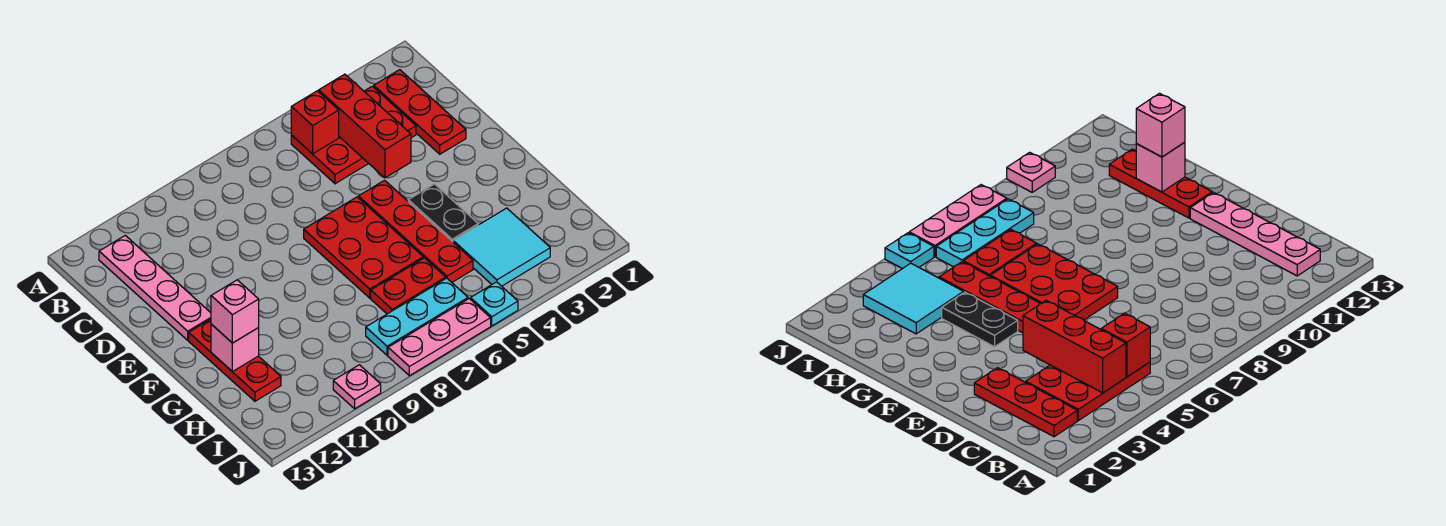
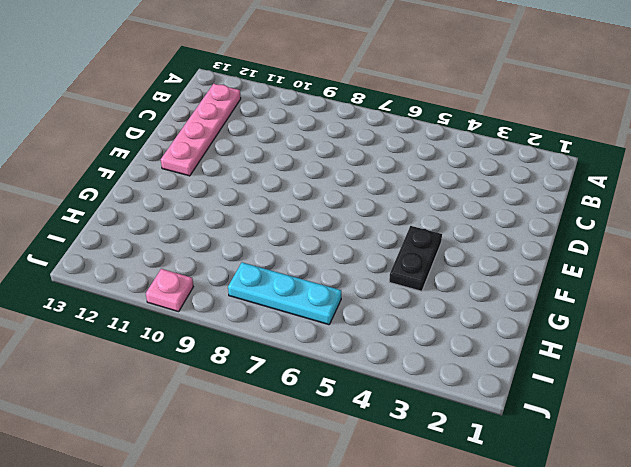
none -> red plate B2:D2 level 1
none -> red plate B3:C5 level 1
none -> red plate E5:H5 level 1

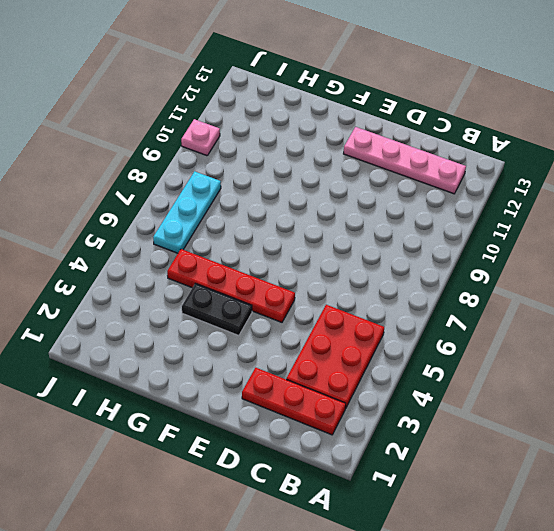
none -> red plate E6:G7 level 1
none -> red plate F12:H12 level 1
none -> cyan tile H3:I4 level 1

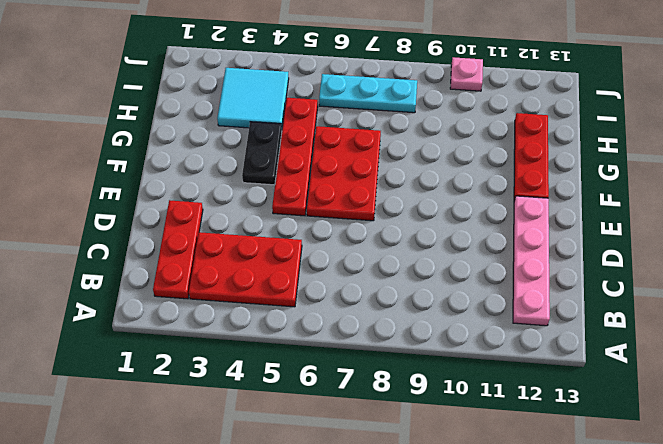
none -> red plate H6:H7 level 1
none -> cyan plate J5 level 1
none -> pink plate J6:J8 level 1

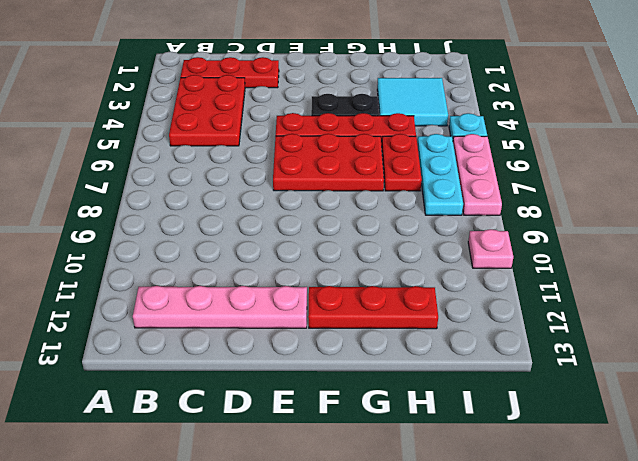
none -> red brick B4:D4 level 2
none -> red brick B5 level 2
none -> pink brick G12 level 2

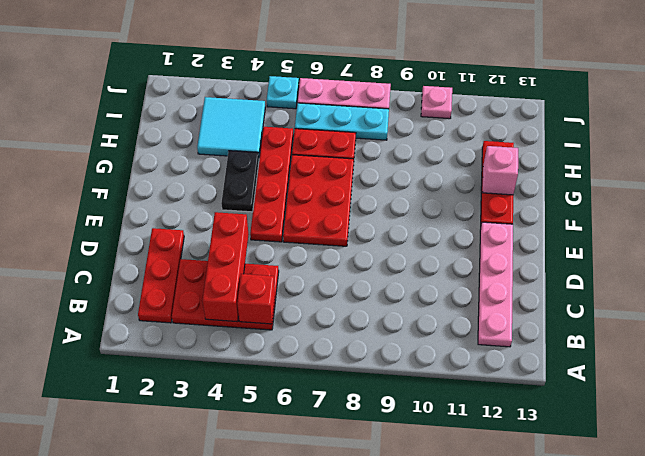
none -> pink brick G12 level 3

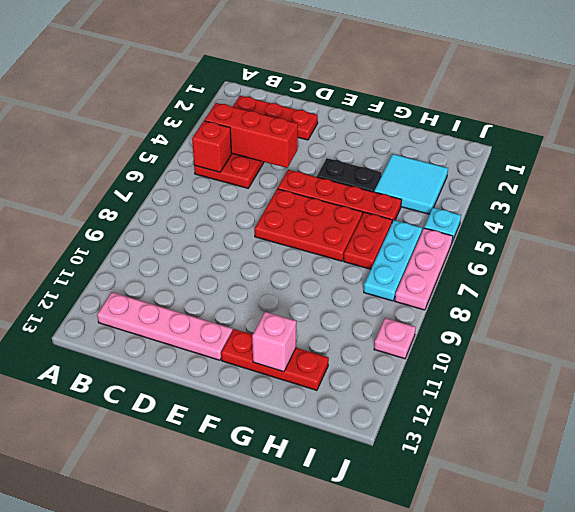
none -> pink brick G12 level 3

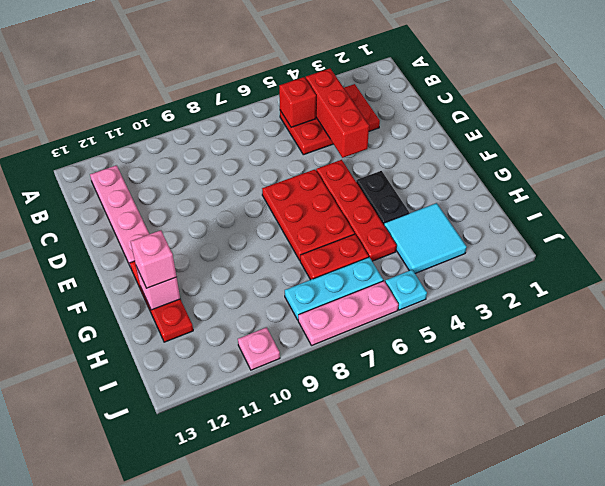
none -> red plate B2:D2 level 1

